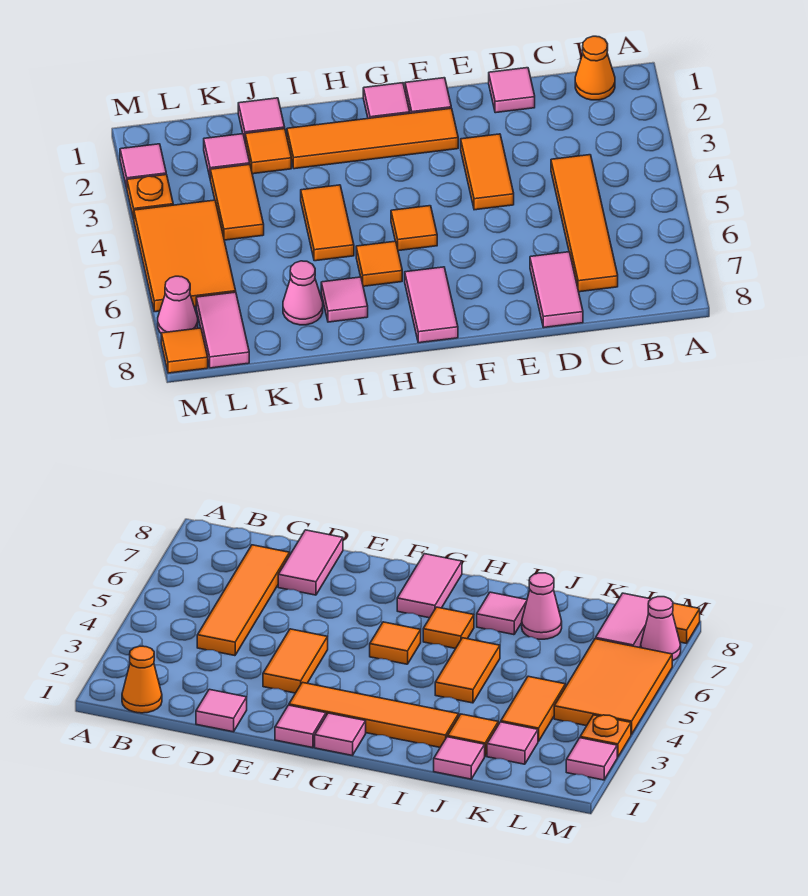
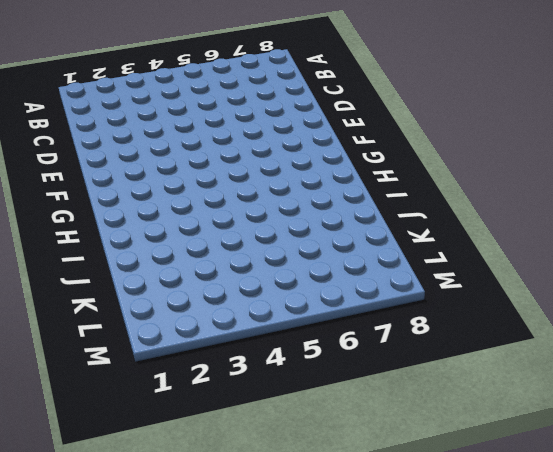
none -> orange cone B1 level 1
none -> orange tile C4:C7 level 1
none -> pink tile D1 level 1

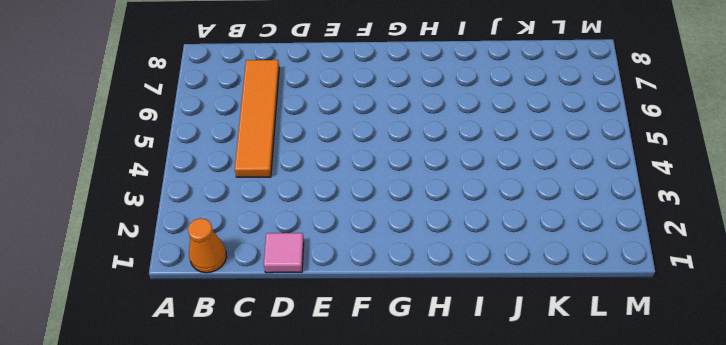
none -> pink tile D7:D8 level 1
none -> orange tile E3:E4 level 1
none -> pink tile F1 level 1

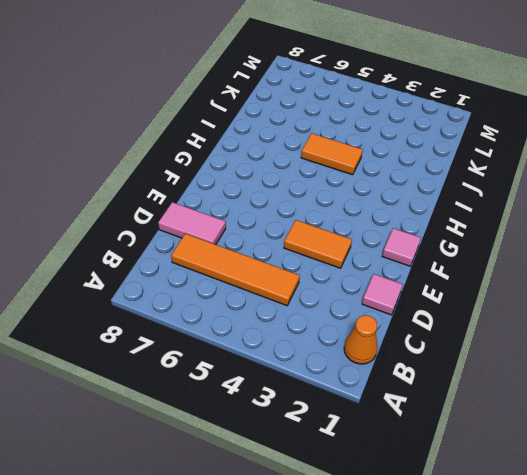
none -> orange tile F2:I2 level 1
none -> pink tile G1 level 1
none -> orange tile G5 level 1

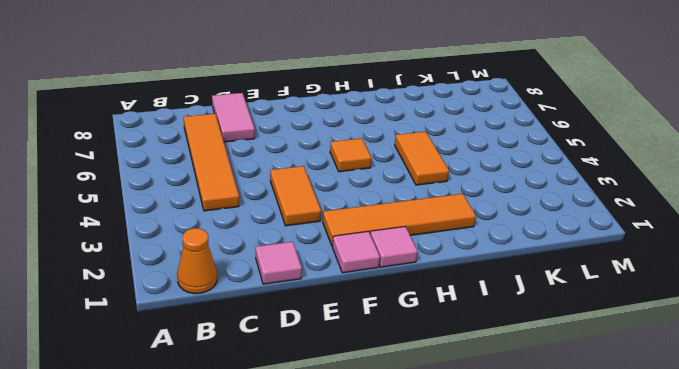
none -> pink tile G7:G8 level 1
none -> orange tile H6 level 1
none -> pink tile I7 level 1

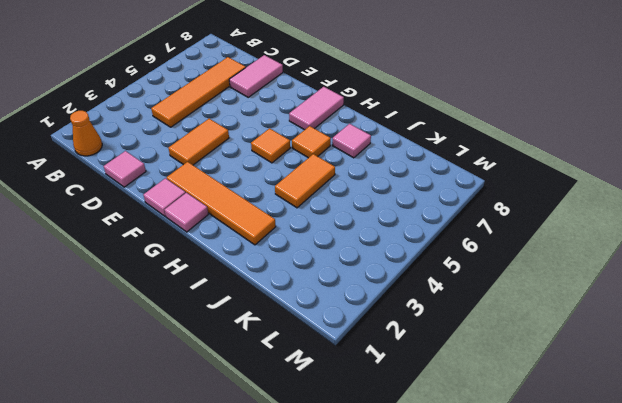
none -> pink tile J1 level 1
none -> orange tile J2 level 1
none -> pink cone J7 level 1

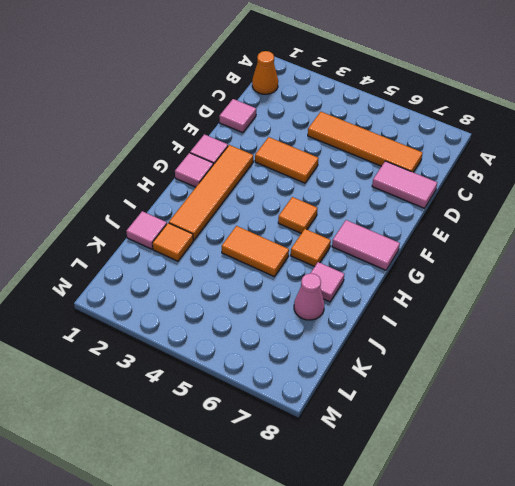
none -> pink tile K2 level 1
none -> orange tile K3:K4 level 1
none -> orange tile L4:M6 level 1

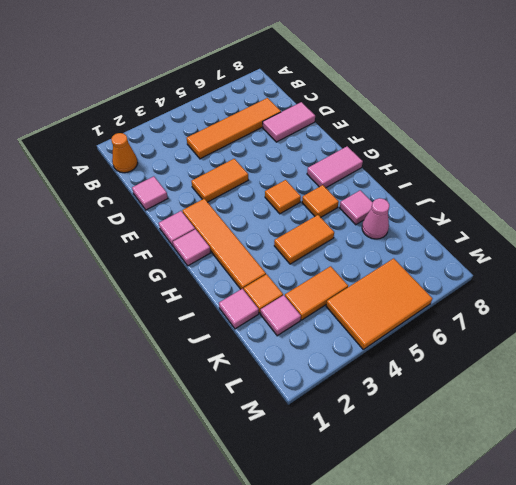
none -> pink tile L7:L8 level 1
none -> pink tile M2 level 1
none -> orange plate M3 level 1

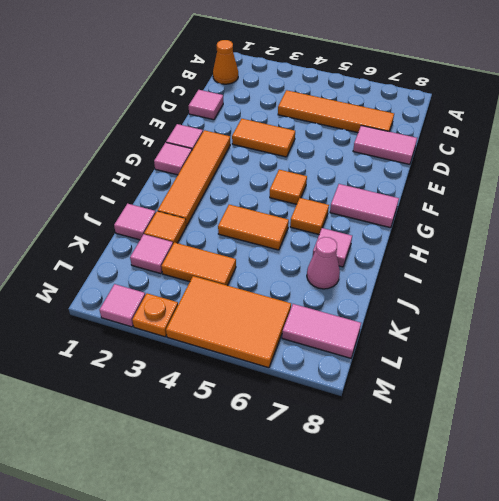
none -> pink cone M7 level 1
none -> orange tile M8 level 1

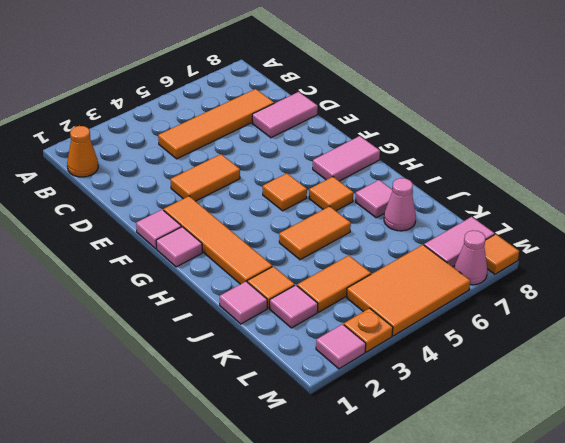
none -> pink tile D1 level 1

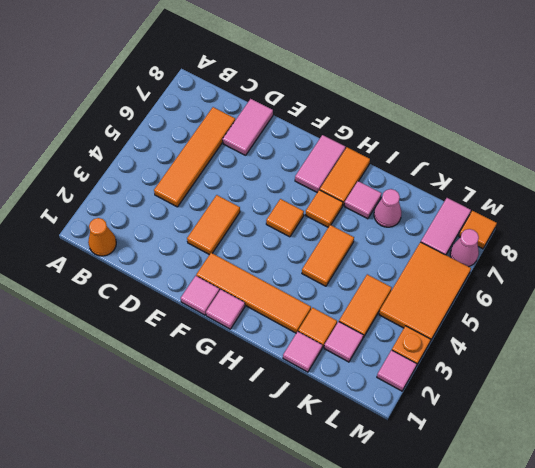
orange tile H7:H8 level 1 -> none
none -> pink tile D1 level 1

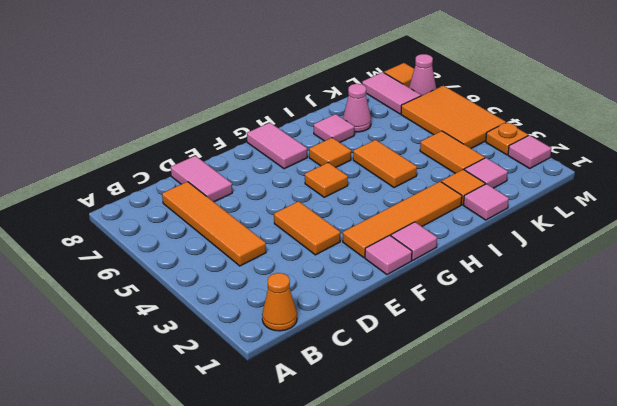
none -> pink tile D1 level 1

